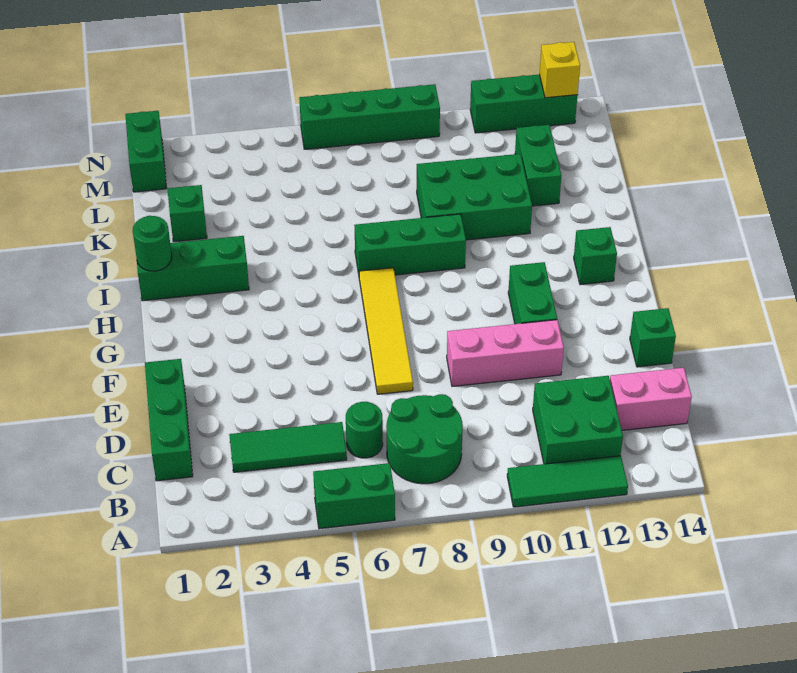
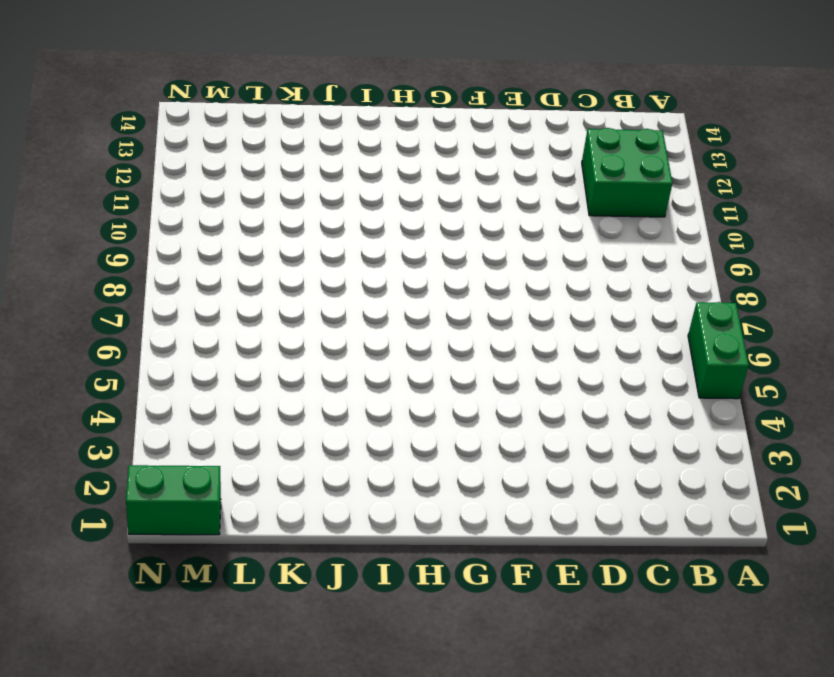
none -> green tile A10:A12 level 1
none -> green round brick B7:C8 level 1
none -> green brick C1:E1 level 1

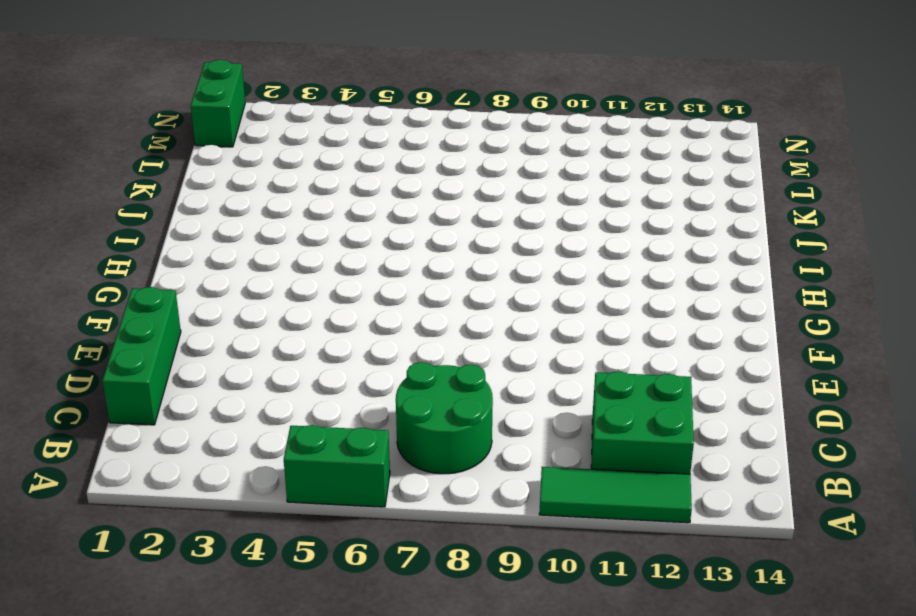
none -> green tile C3:C5 level 1
none -> green round brick C6 level 1
none -> pink brick C13:C14 level 1

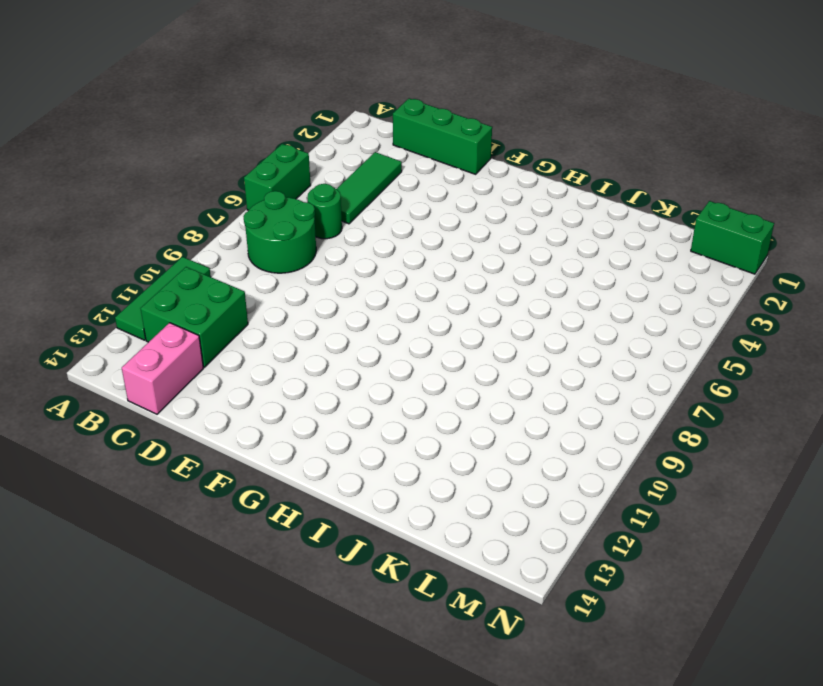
none -> yellow tile E7:H7 level 1
none -> pink brick E9:E11 level 1
none -> green brick E14 level 1

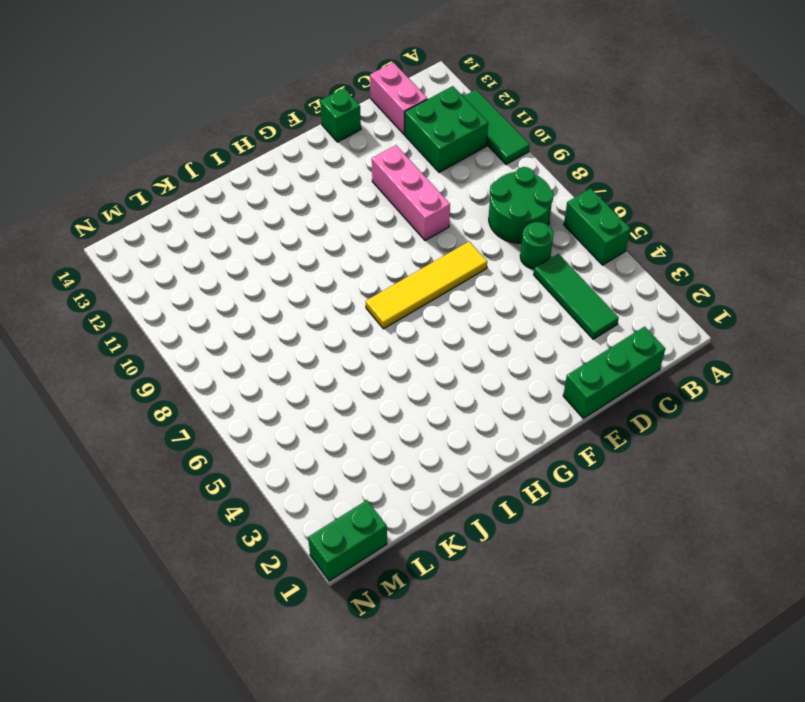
none -> green brick F11:G11 level 1
none -> green brick H13 level 1
none -> green brick I1:I3 level 1

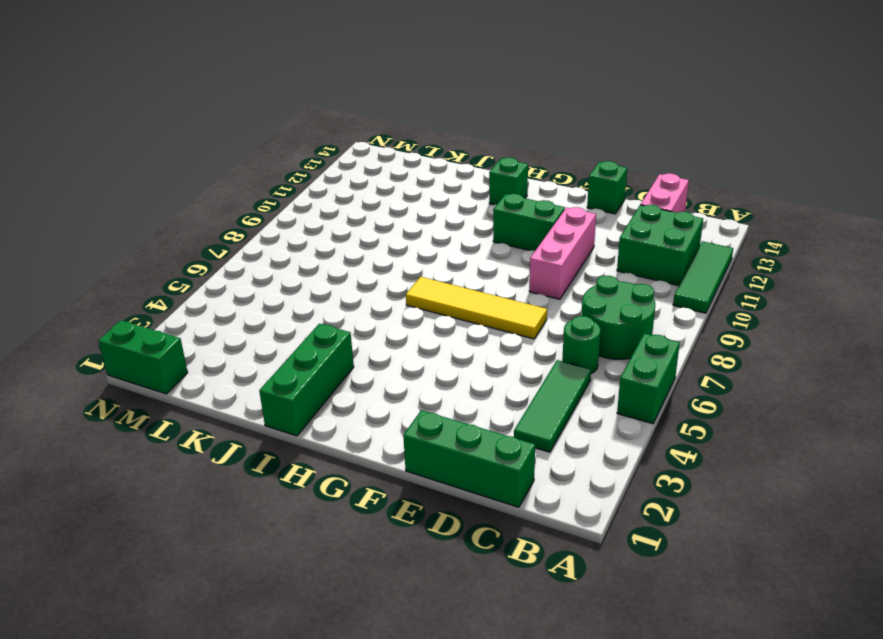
none -> green brick I7:I9 level 1
none -> green brick J9:K11 level 1
none -> green brick K2 level 1

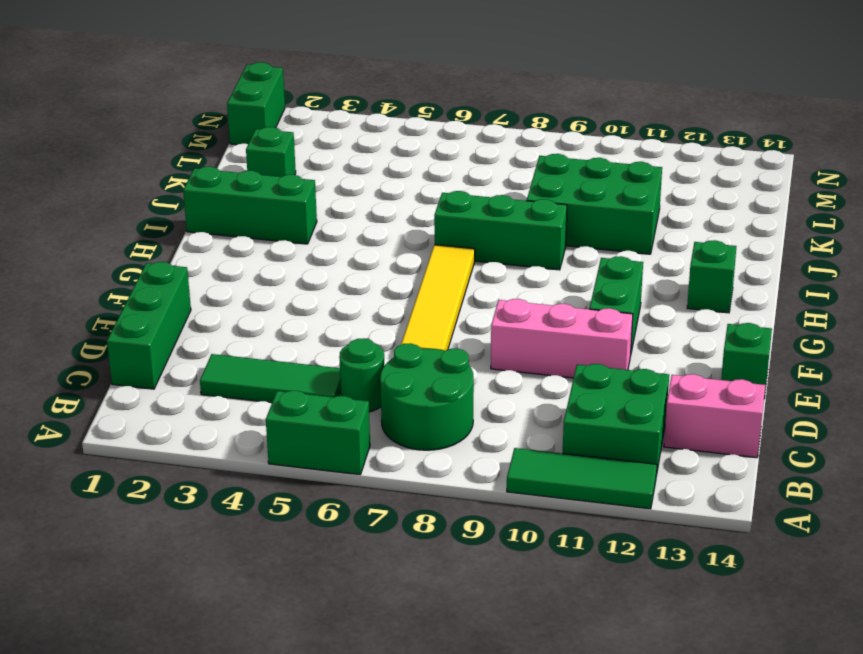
none -> green brick K12:L12 level 1
none -> green brick N6:N9 level 1
none -> green brick N11:N13 level 1

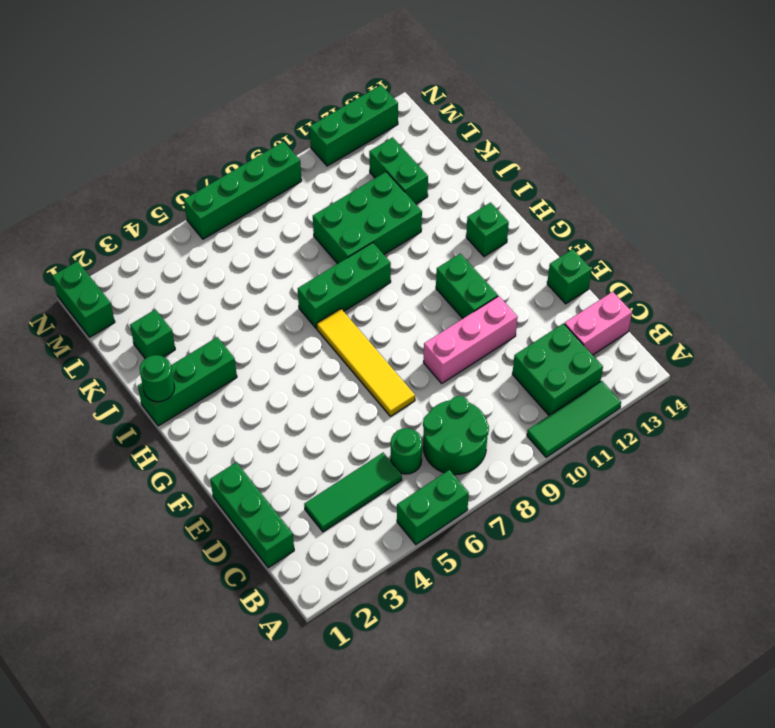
none -> yellow brick N13 level 2

